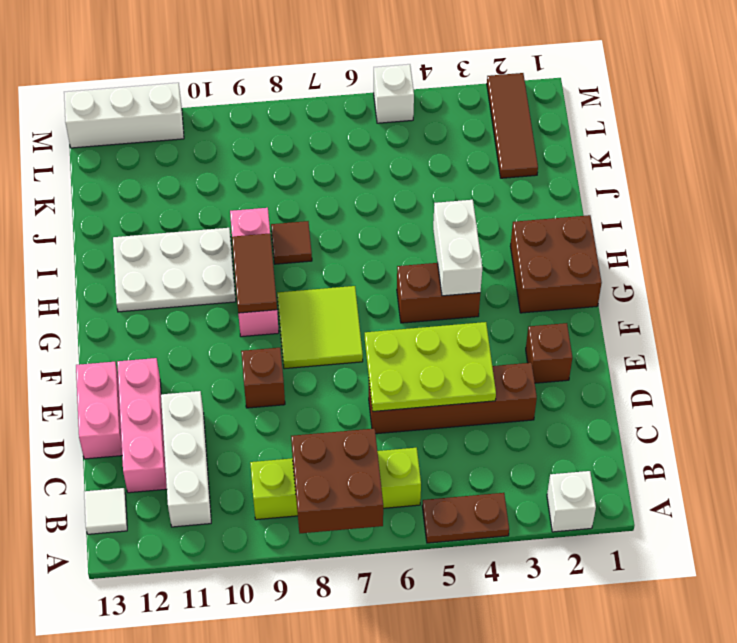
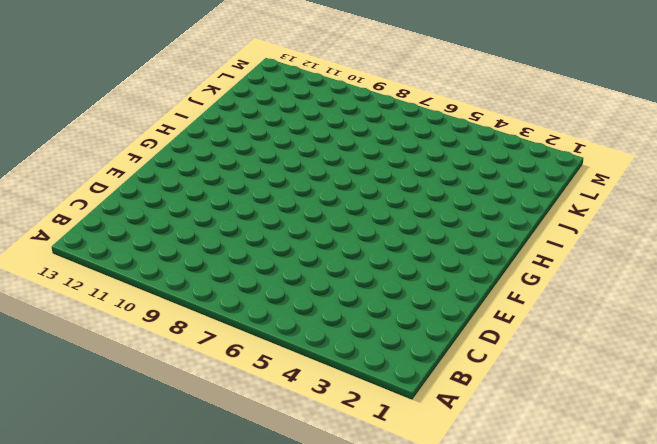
none -> white brick A2 level 1
none -> brown plate A4:A5 level 1
none -> lime brick B6:B9 level 1

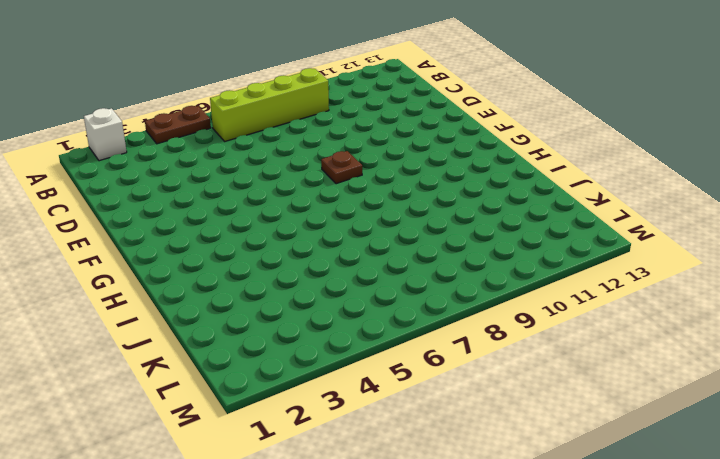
brown plate F8 level 1 -> lime tile F7:G8 level 1
none -> white brick B11:D11 level 1
none -> white tile B13 level 1
none -> pink brick C12:E12 level 1

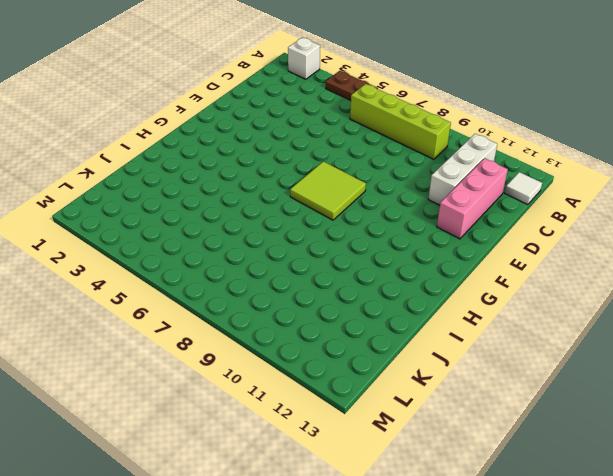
none -> brown brick D3:D6 level 1
none -> pink brick D13:E13 level 1
none -> brown brick E2 level 1

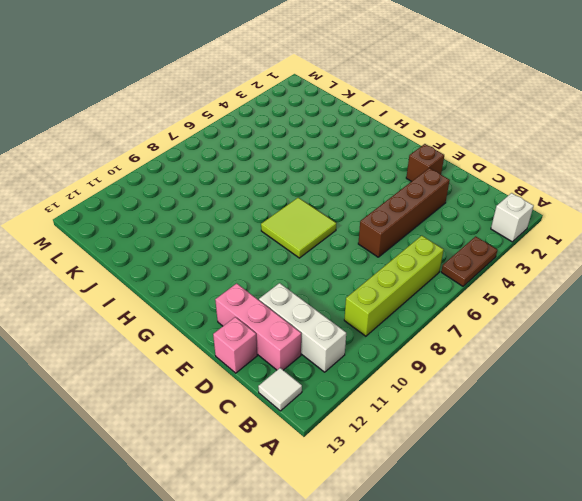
pink brick D13 level 1 -> pink brick D13:E13 level 1
none -> brown brick E9 level 1
none -> brown brick G1:H2 level 1
none -> brown brick G4:G5 level 1

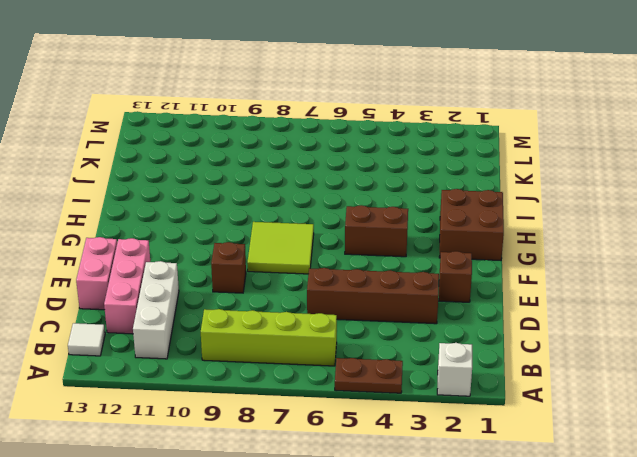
none -> pink brick G9:I9 level 1
none -> white plate H10:I12 level 1
none -> brown tile I8 level 1

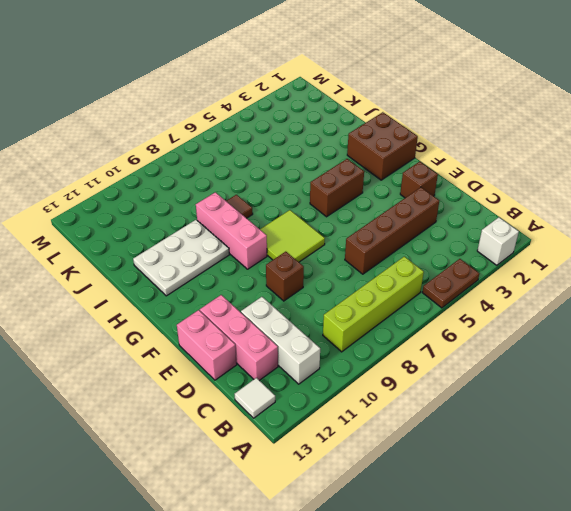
none -> brown tile K2:M2 level 1
none -> white brick M5 level 1
none -> white brick M11:M13 level 1

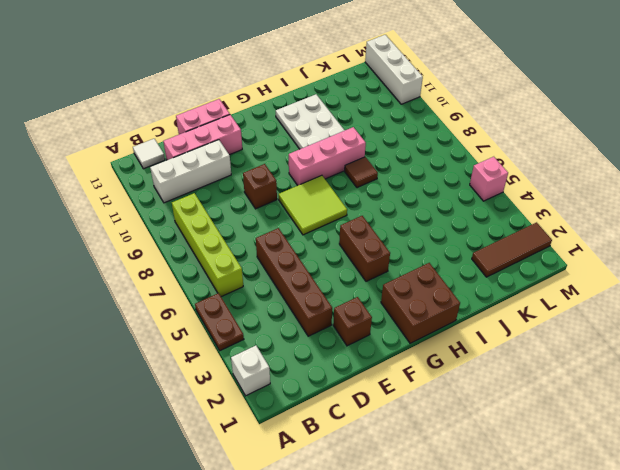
pink brick M5 level 1 -> white brick M5 level 1
none -> brown brick A7:B8 level 2
none -> lime plate D4:E6 level 2
none -> white brick G4:H4 level 2

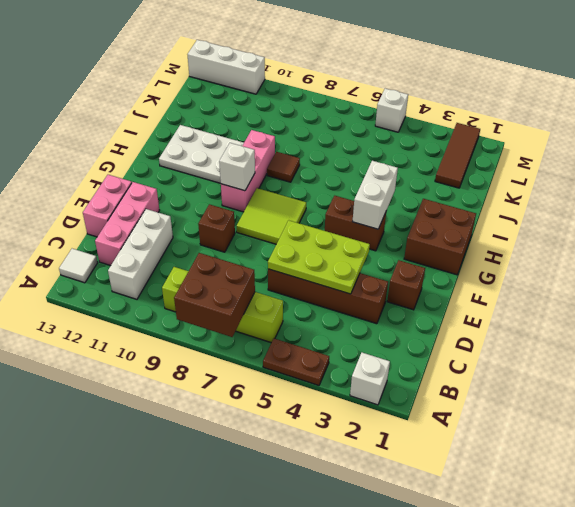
white brick G9 level 2 -> brown tile G9:H9 level 2

